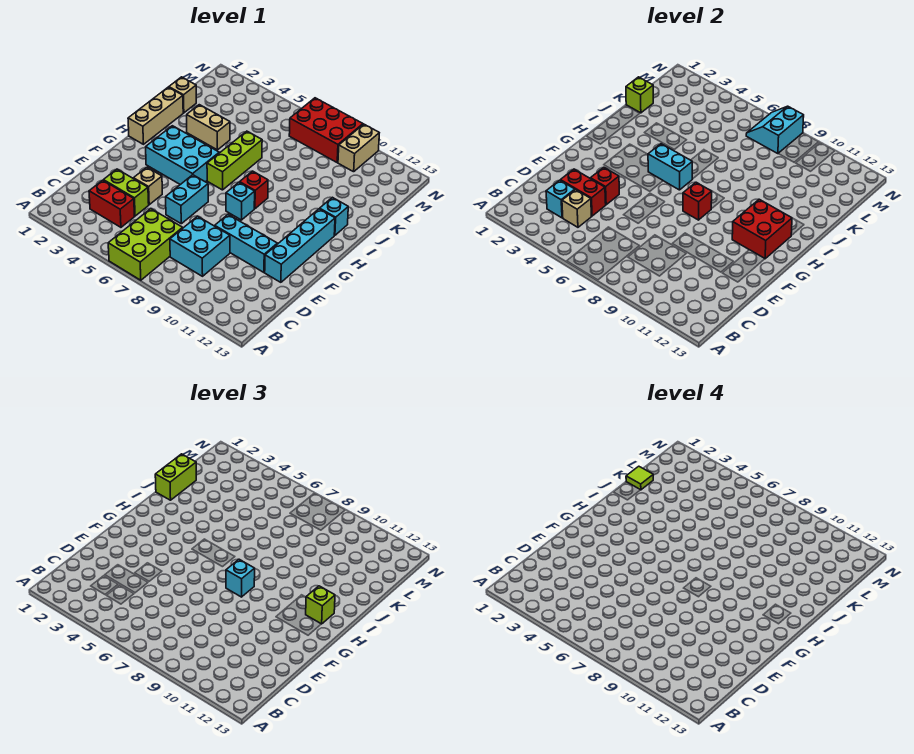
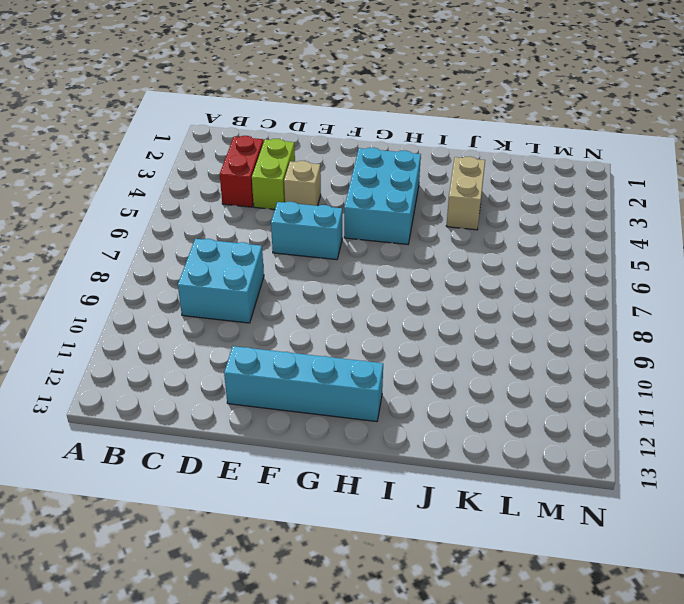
none -> lime brick A6:C7 level 1
none -> cyan brick E9:E11 level 1
none -> cyan brick G8 level 1
none -> tan brick H1:J1 level 1

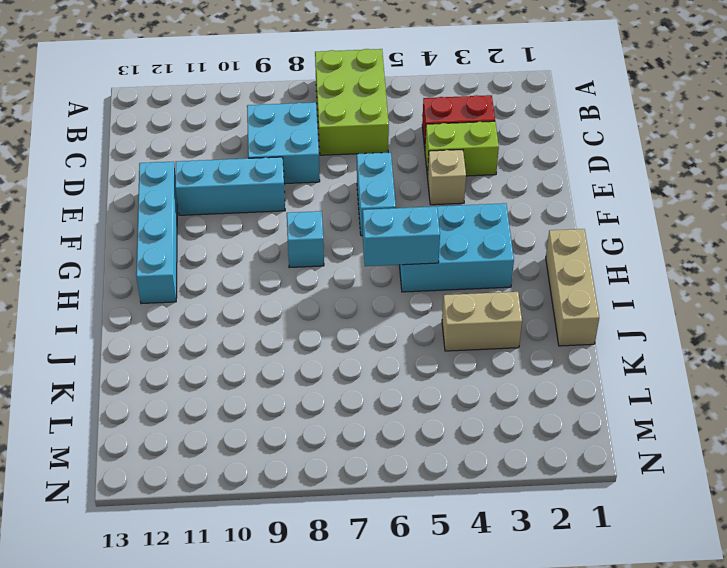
none -> lime brick H6:J6 level 1
none -> red brick H8 level 1
none -> cyan brick I12 level 1
none -> tan brick K1 level 1

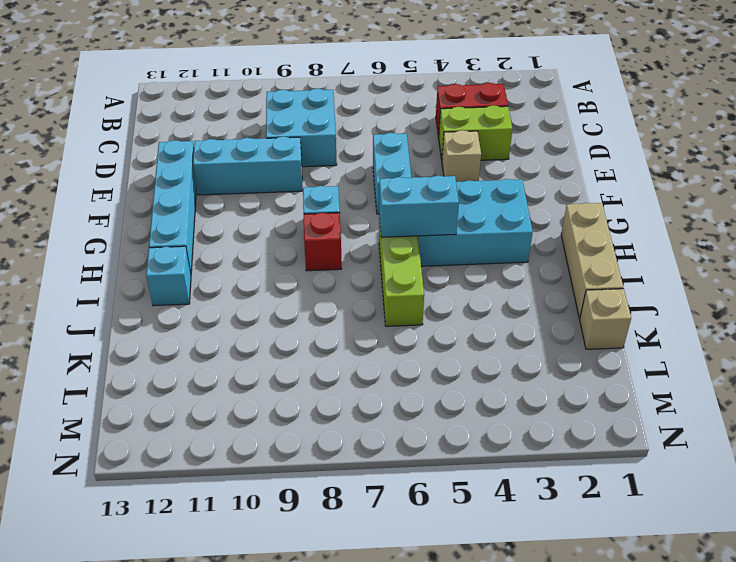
none -> lime brick A6:C7 level 1
none -> tan brick J3:J4 level 1
none -> red brick M7:N9 level 1
none -> tan brick M10:N10 level 1

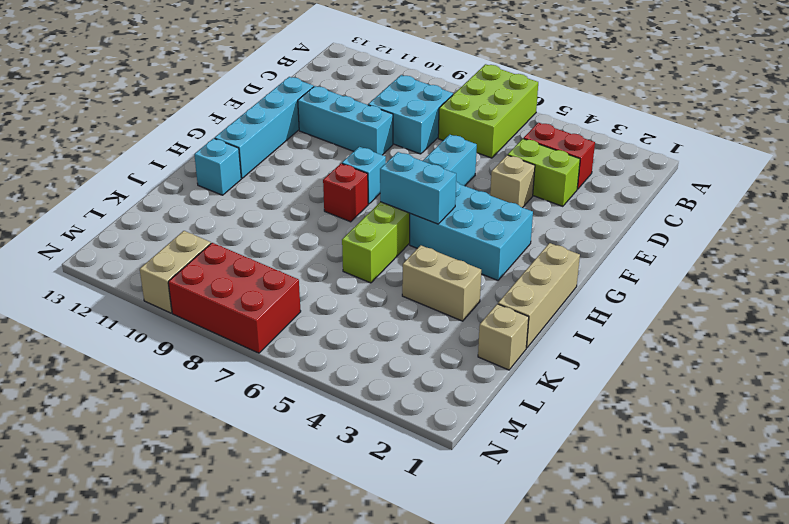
none -> cyan brick C3 level 2
none -> tan brick C4 level 2
none -> red brick D3:D4 level 2
none -> red brick E4 level 2

